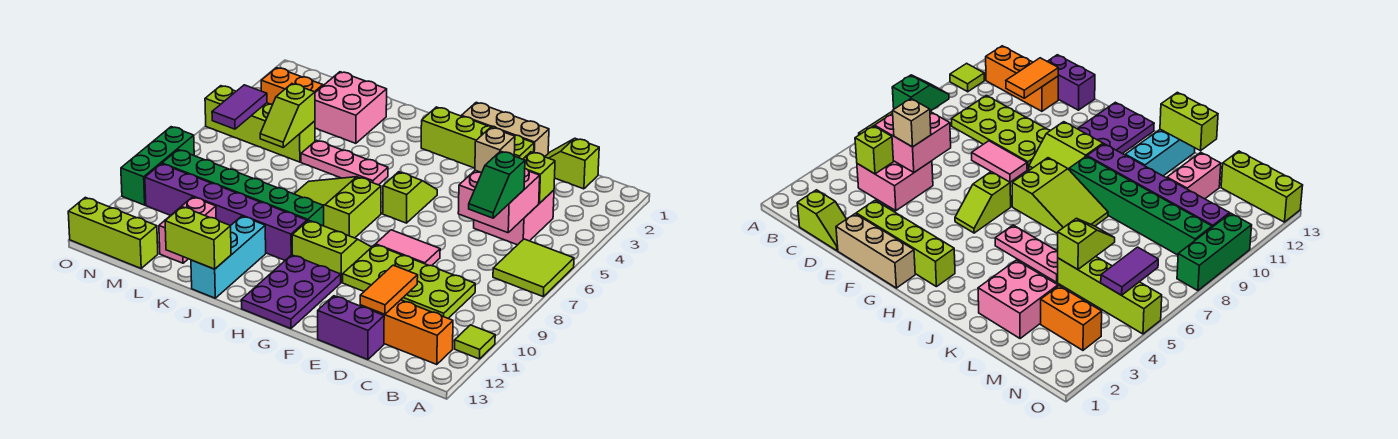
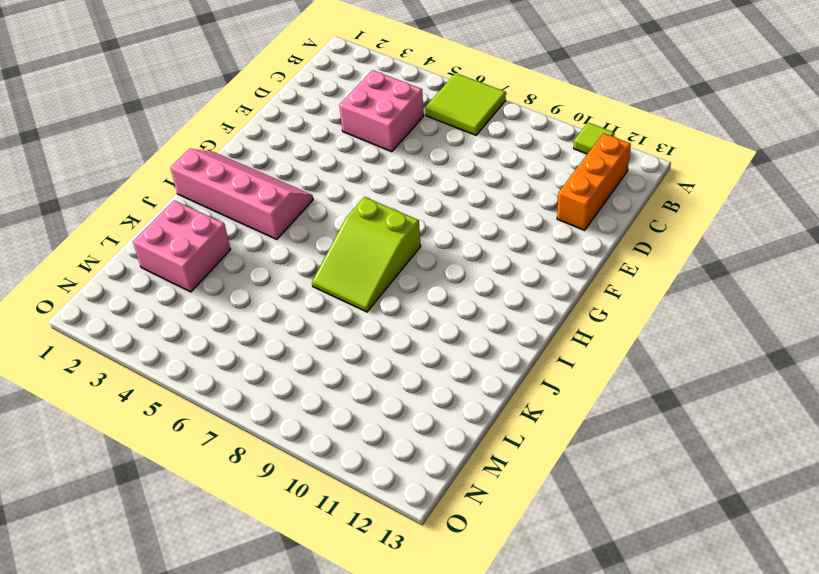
pink slope H1:I4 level 1 top I -> lime brick E2:H2 level 1
none -> lime slope C1:D1 level 1 top C
none -> lime plate C9:F10 level 1
none -> purple brick D13:E13 level 1
none -> tan brick E1:G1 level 1

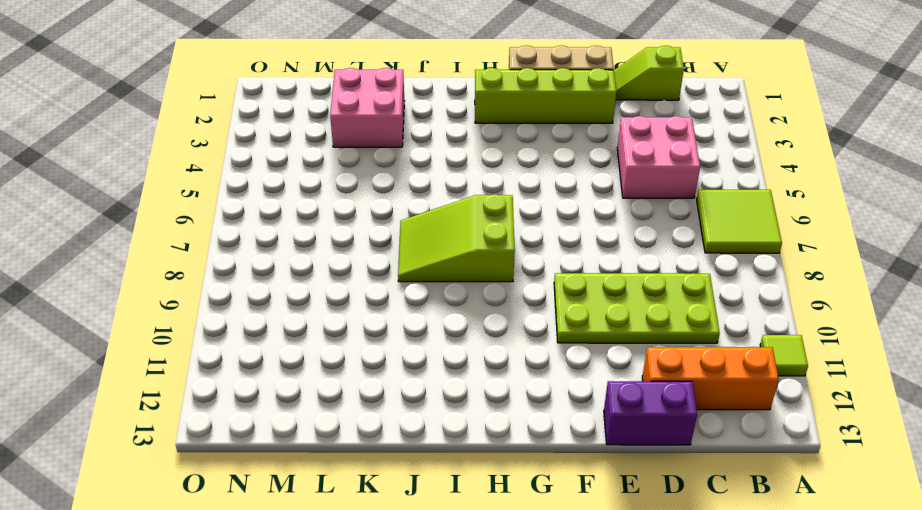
none -> pink tile E8:F8 level 1
none -> lime slope G5:G6 level 1 top 6
none -> lime slope G9:H10 level 1 top 10
none -> purple plate G11:H13 level 1

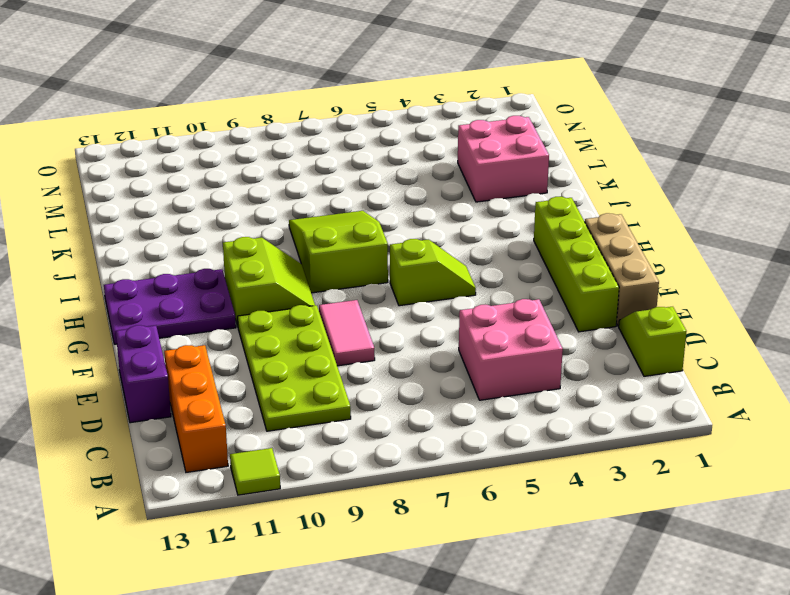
none -> lime tile A6:B7 level 1
none -> pink plate I5:K5 level 1
none -> green brick I9:N9 level 1
none -> purple brick I10:N10 level 1

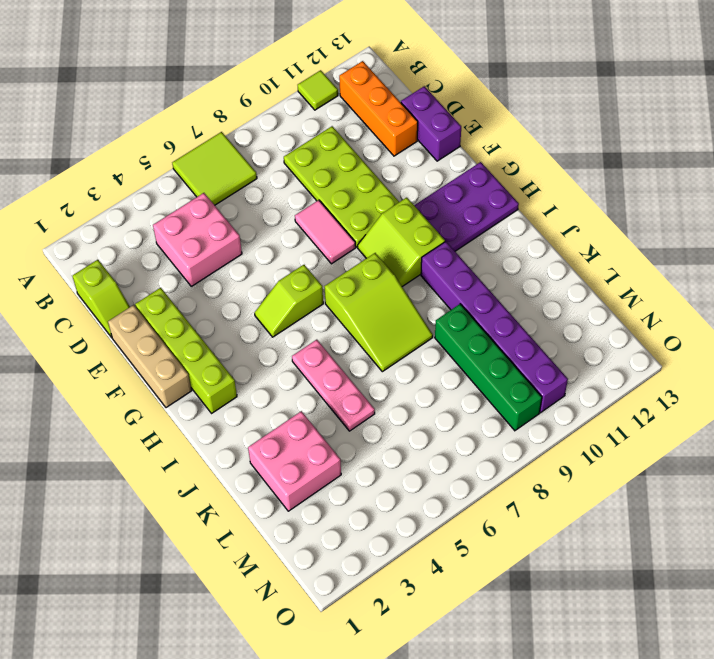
green brick K9:N9 level 1 -> green brick I9:N9 level 1
none -> cyan brick J11:J13 level 1
none -> lime brick L5:O5 level 1
none -> pink brick L11:L12 level 1
none -> orange brick M3:N3 level 1

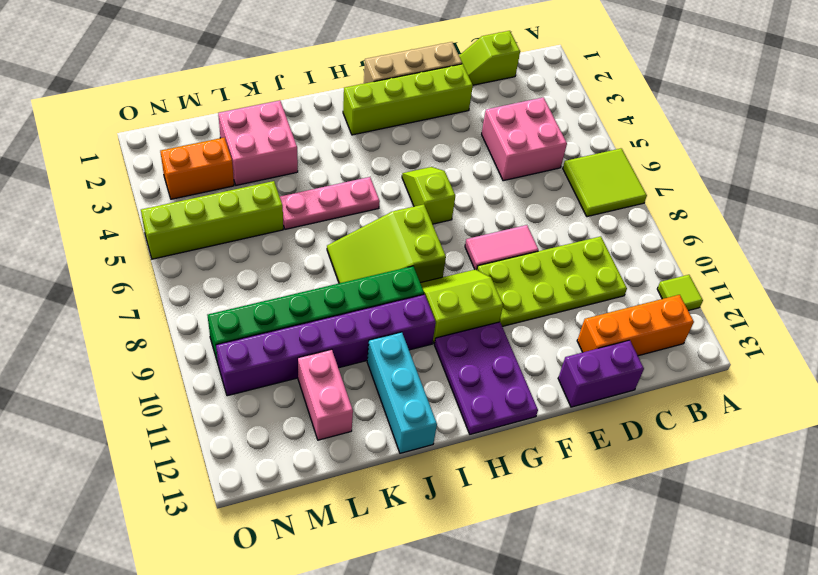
none -> lime brick M13:O13 level 1
none -> green brick O8:O10 level 1
none -> lime brick C4 level 2
none -> pink brick C5:D6 level 2

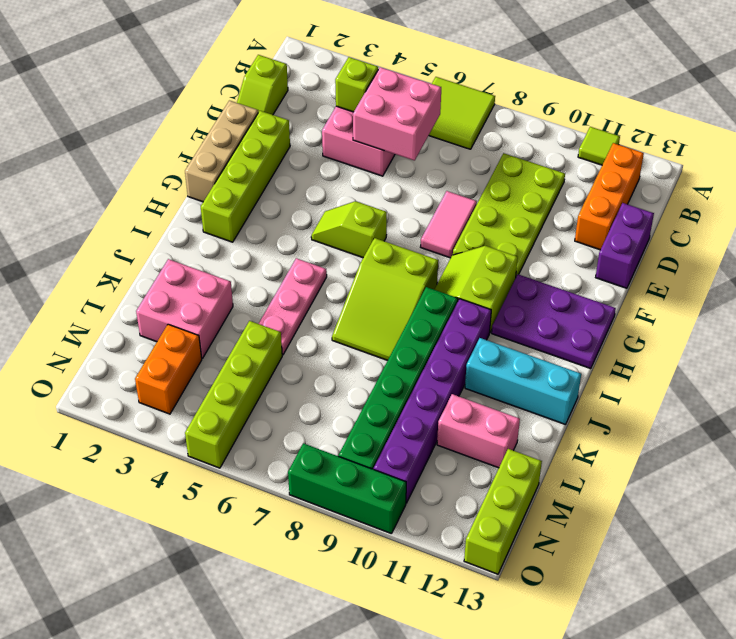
none -> orange tile D11:D12 level 2
none -> lime brick J13:K13 level 2
none -> lime slope L5:L6 level 2 top 5
none -> purple tile N5:N6 level 2

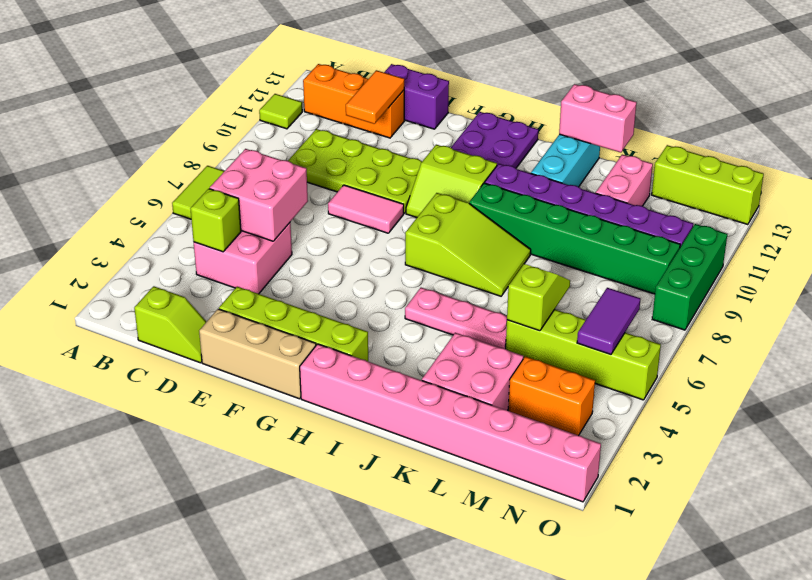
pink brick H1:O1 level 1 -> none
pink brick J13:K13 level 2 -> lime brick J13:K13 level 2
none -> lime slope G5:G6 level 1 top 6
none -> green slope C6:C7 level 3 top 6
none -> tan brick D5 level 3

